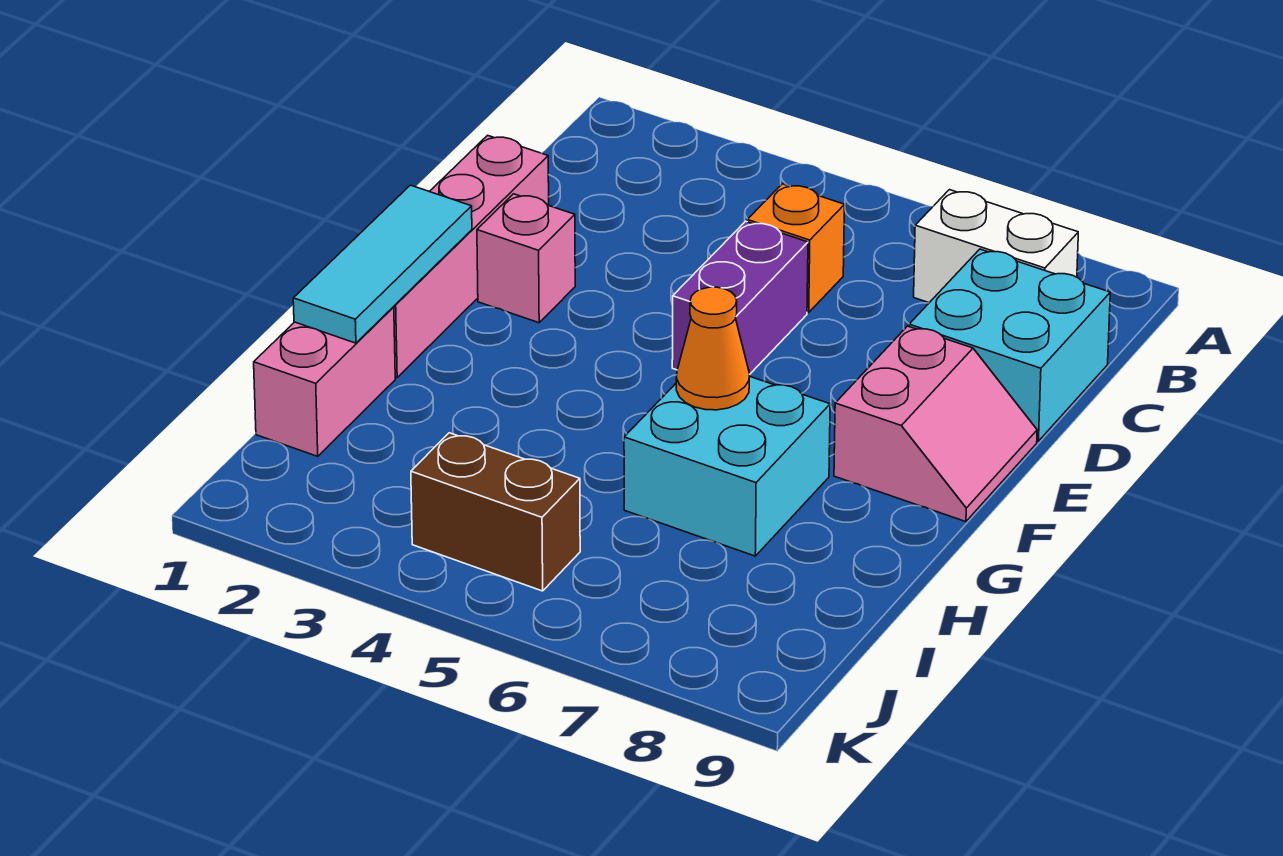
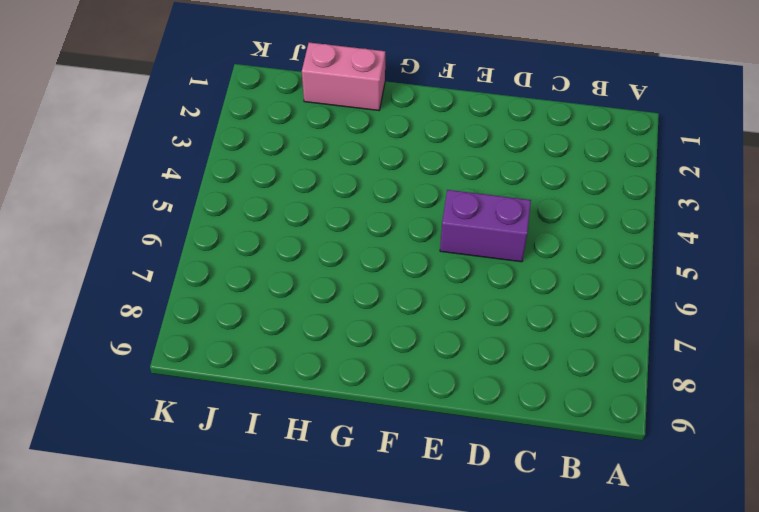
none -> white brick B7:B8 level 1
none -> orange brick C5 level 1
none -> cyan brick C8:D9 level 1

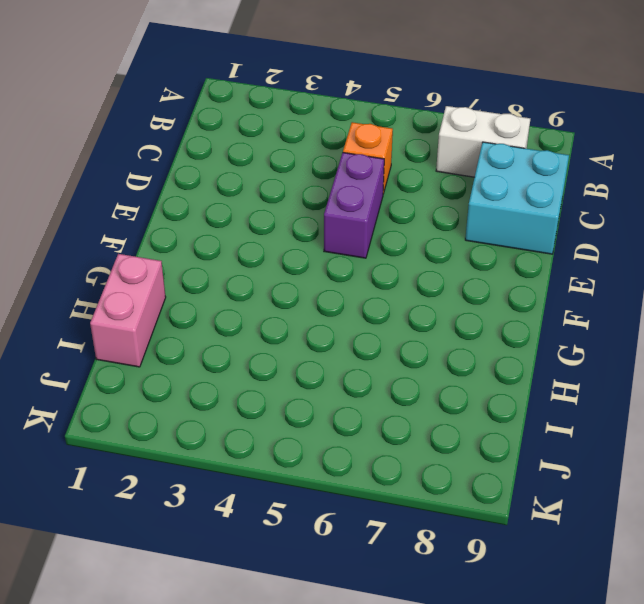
none -> pink brick D1:G1 level 1
none -> pink brick E2 level 1
none -> pink slope E8:F9 level 1 top 8

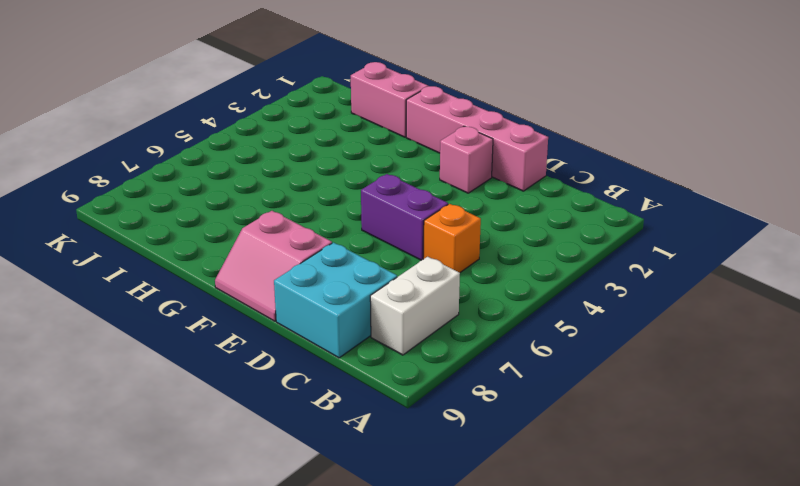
none -> cyan brick G6:H7 level 1
none -> brown brick J4:J5 level 1
none -> cyan tile F1:H1 level 2

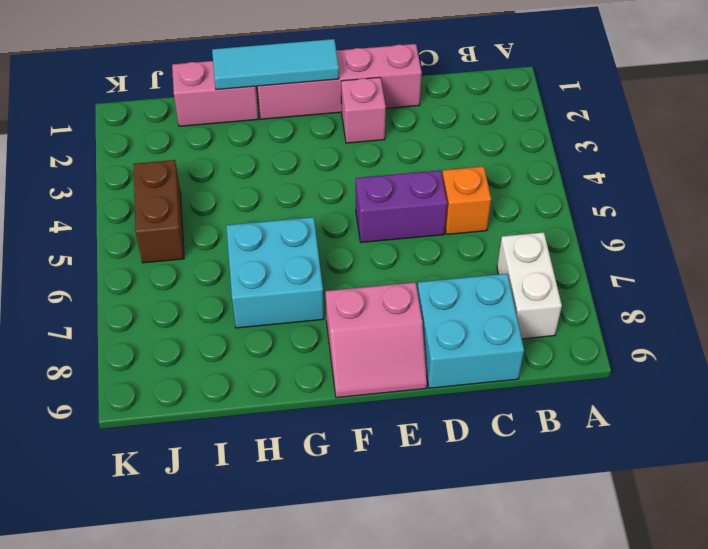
none -> orange cone G6 level 2

